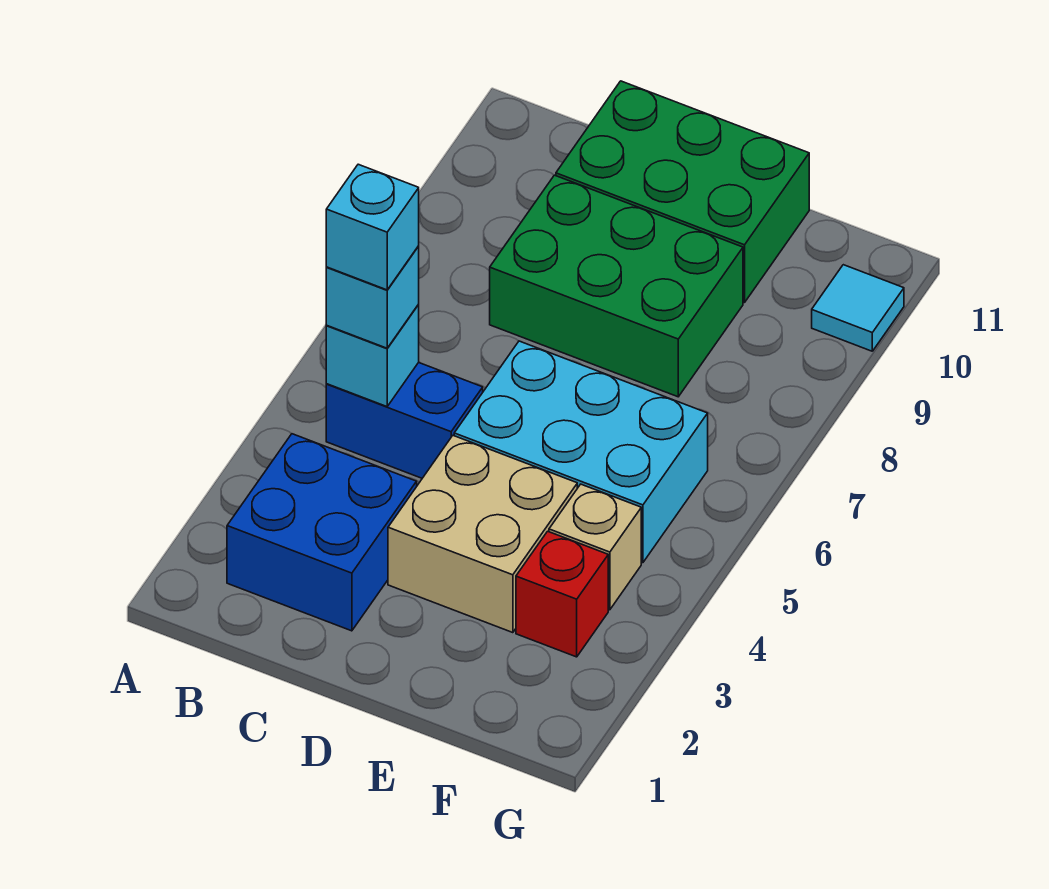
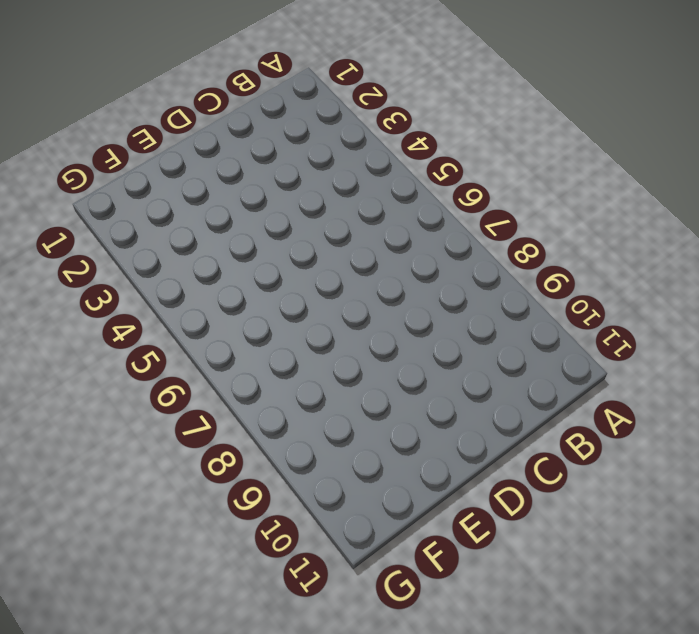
none -> blue brick B2:C3 level 1
none -> blue brick B5:C5 level 1
none -> green brick C8:E9 level 1

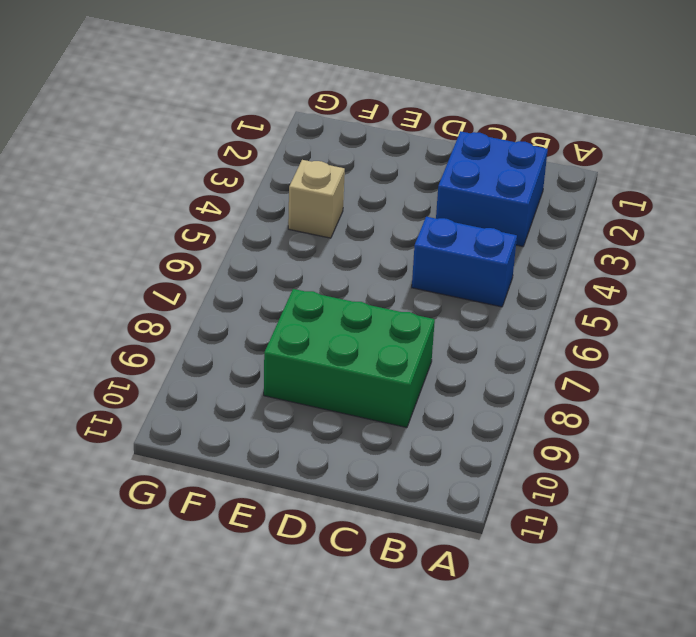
none -> green brick C10:E11 level 1
none -> tan brick D3:E4 level 1
none -> cyan brick D5:F6 level 1

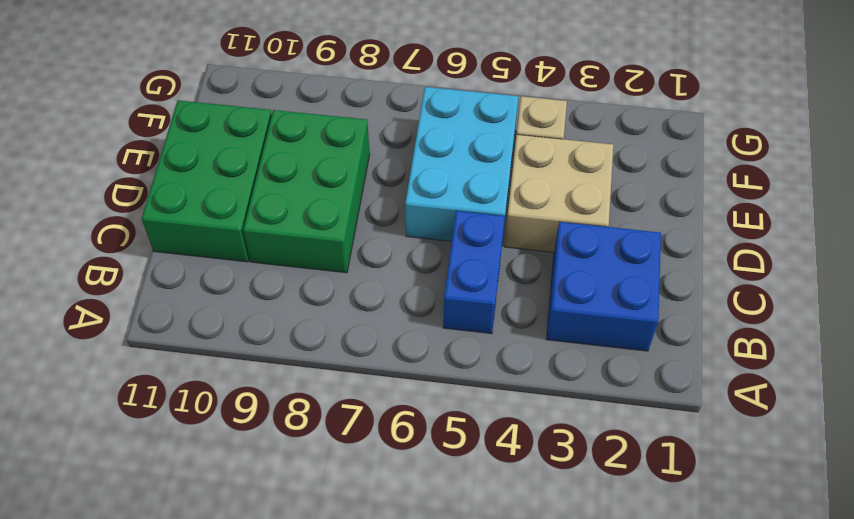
none -> red brick F3 level 1
none -> cyan tile G10 level 1
none -> cyan brick B5 level 2

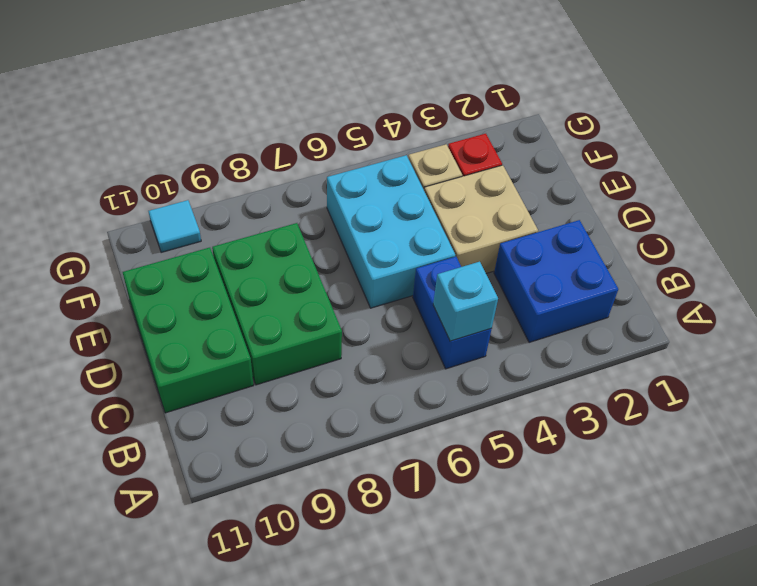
none -> cyan brick B5 level 3
none -> cyan brick B5 level 4

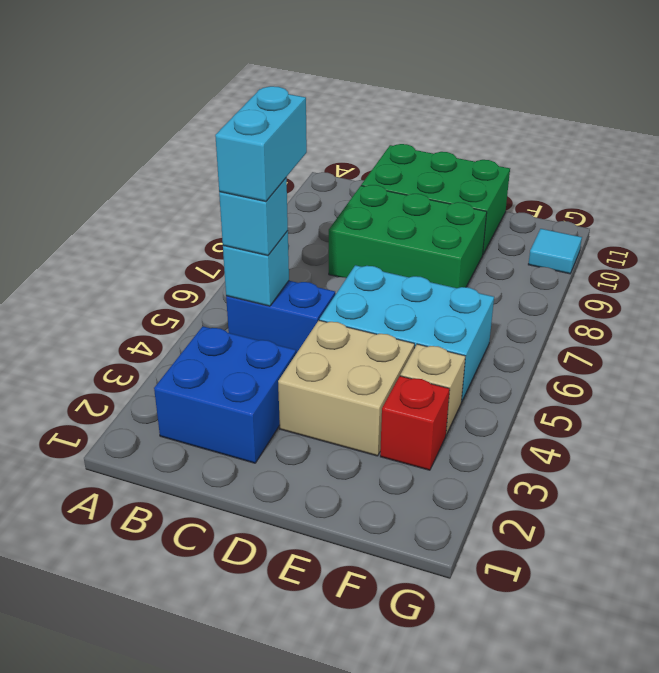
cyan brick B5:B6 level 4 -> cyan brick B5 level 4

